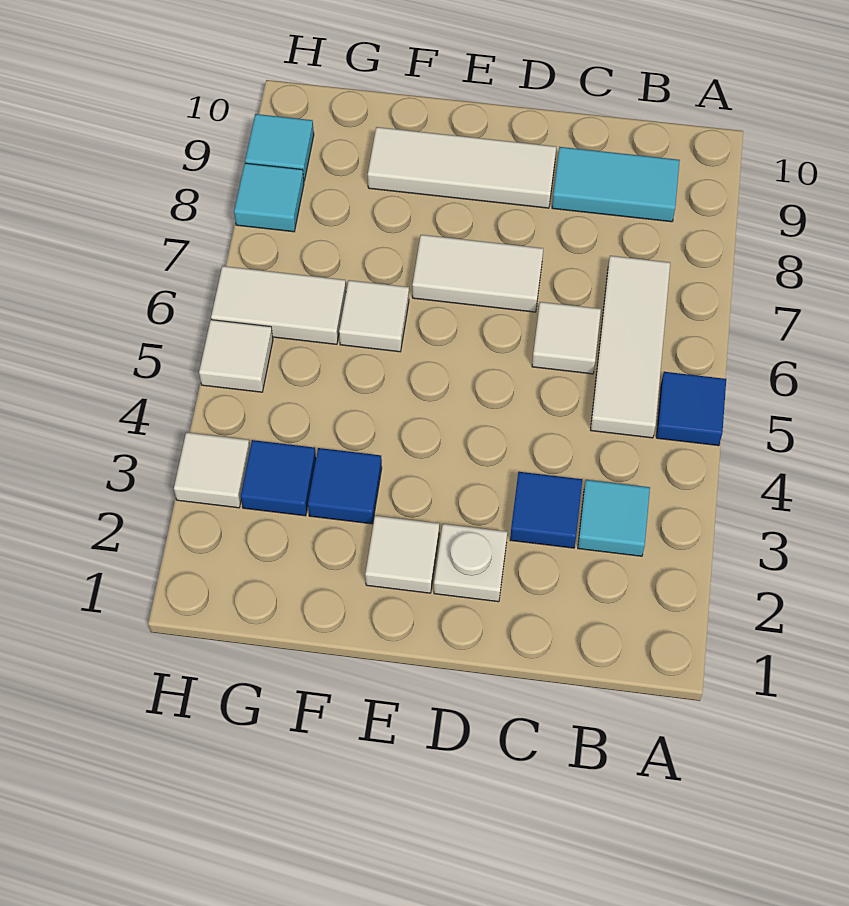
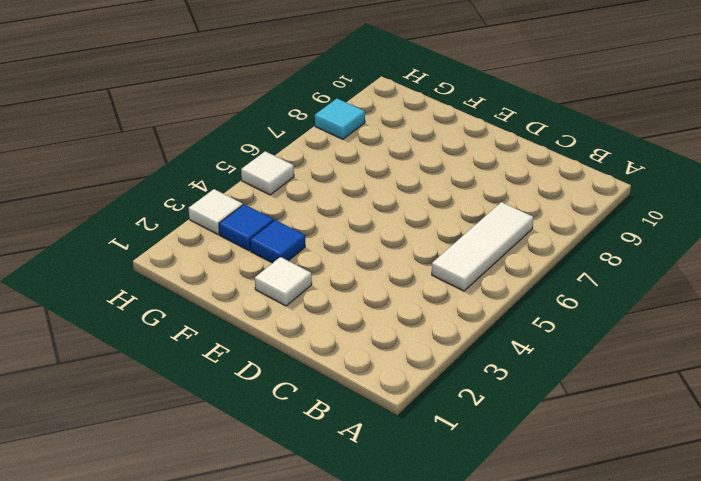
none -> blue tile A5 level 1
none -> cyan tile B3 level 1
none -> cyan tile B9:C9 level 1

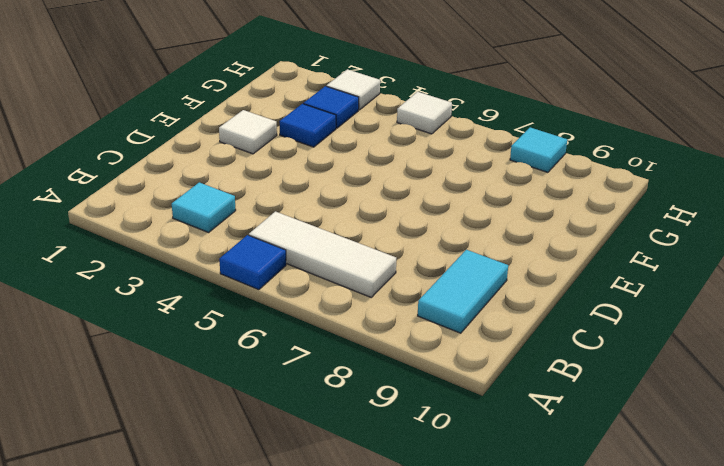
none -> blue tile C3 level 1
none -> white tile C6 level 1
none -> white plate D2 level 1

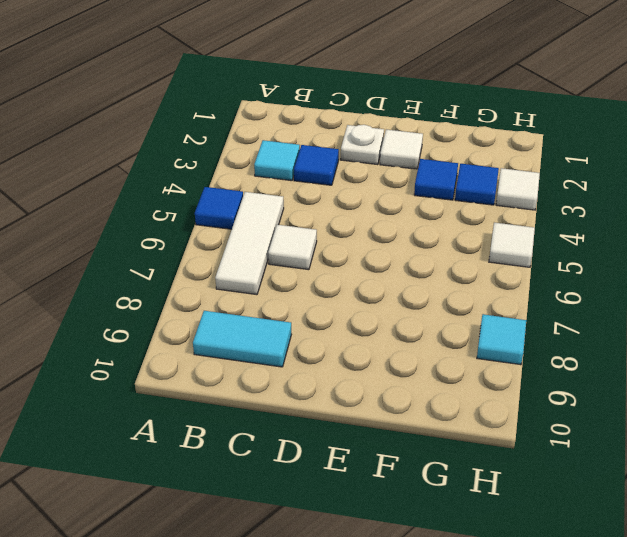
none -> white tile D7:E7 level 1
none -> white tile D9:F9 level 1
none -> white tile F6 level 1

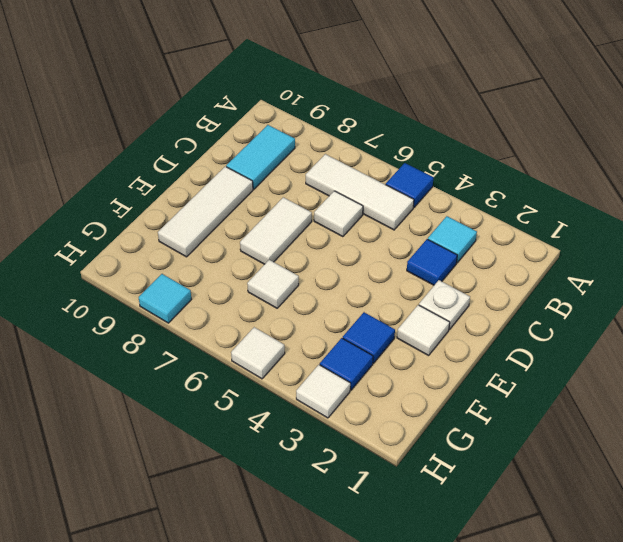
none -> white tile G6:H6 level 1
none -> cyan tile H9 level 1

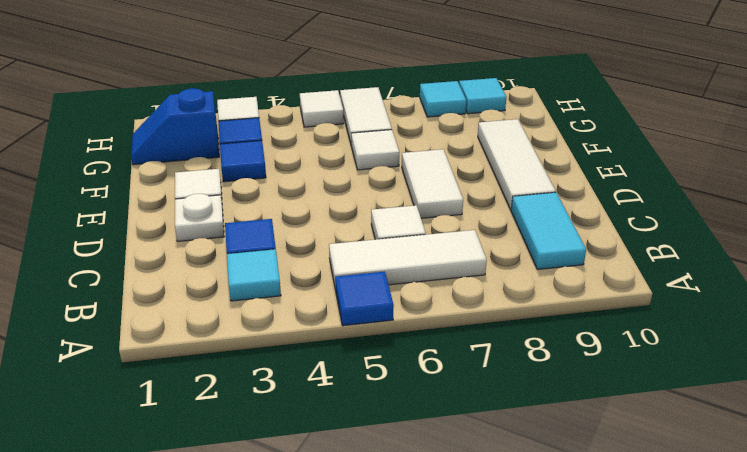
blue slope G1:G2 level 1 top 2 -> none

